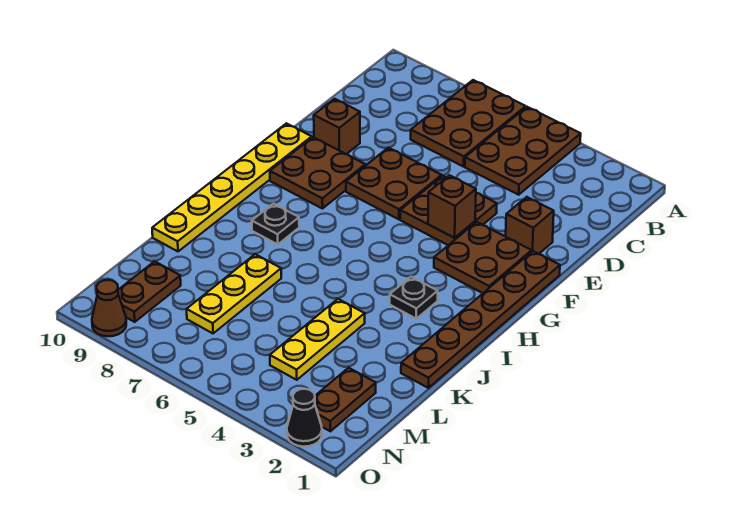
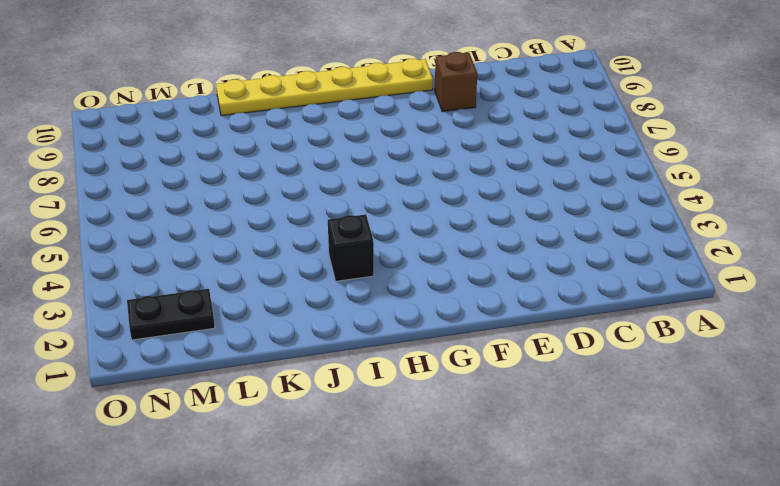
black brick I3 level 1 -> black plate I3 level 1
black plate M2:N2 level 1 -> brown plate M2:N2 level 1
none -> brown plate A4:C5 level 1
none -> brown plate A6:C7 level 1
none -> brown brick E2 level 1

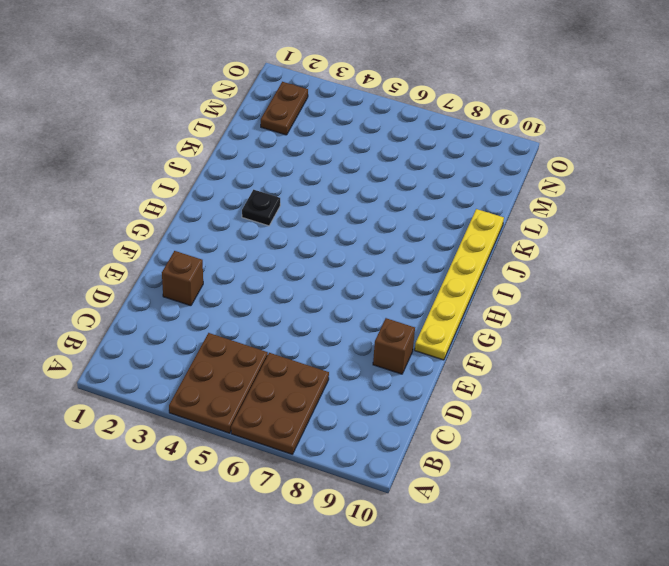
none -> brown plate E4:F5 level 1
none -> brown plate E6:F7 level 1
none -> brown plate F1:K1 level 1

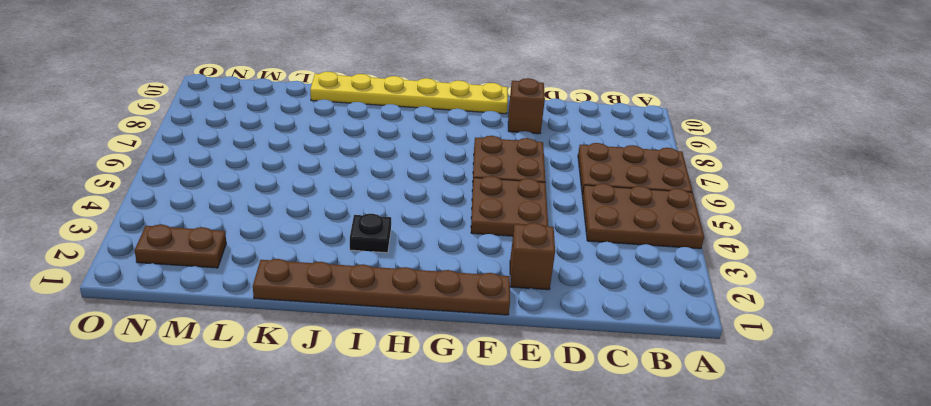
none -> brown plate F2:G3 level 1
none -> brown plate F8:G9 level 1
none -> black plate I8 level 1

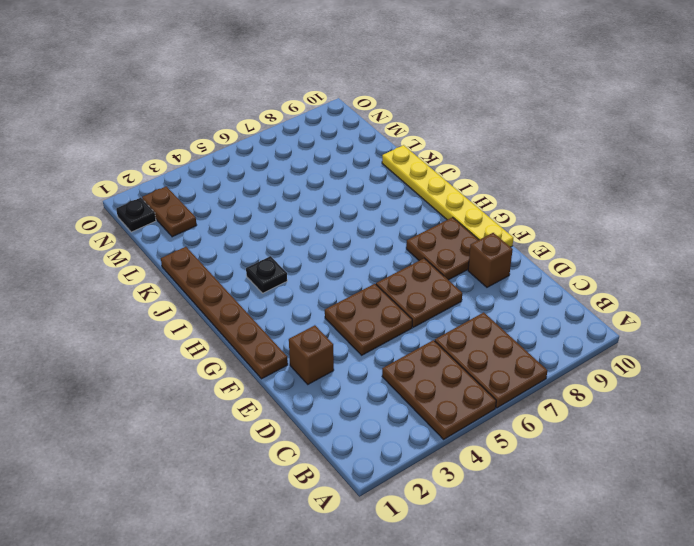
black plate N1 level 1 -> black plate I8 level 1
none -> brown plate F2:G3 level 1
none -> yellow plate K4:M4 level 1
none -> yellow plate K7:M7 level 1

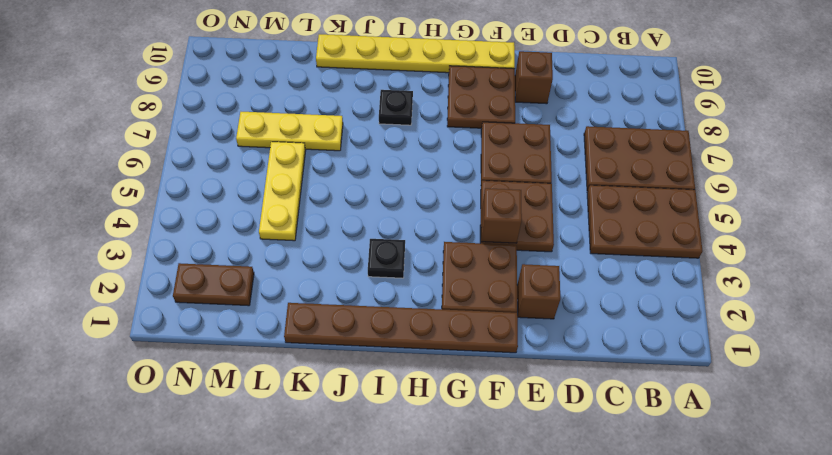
yellow plate L4:L6 level 1 -> yellow plate K4:M4 level 1
none -> brown plate M9:N9 level 1
none -> black cone O2 level 1
none -> brown cone O9 level 1

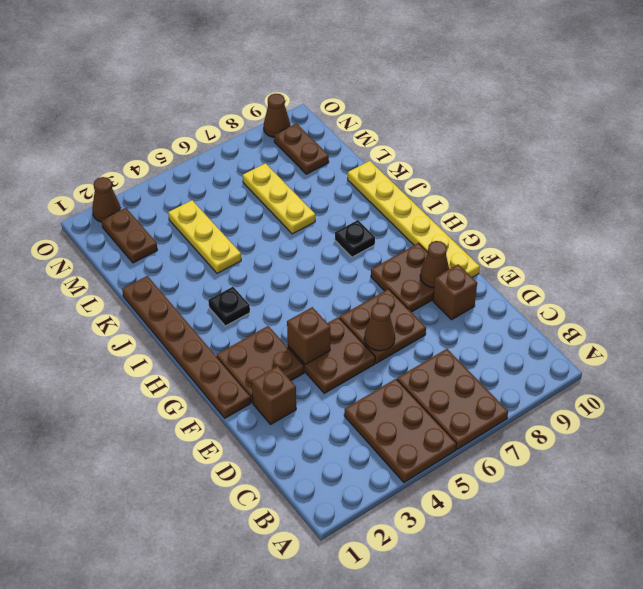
brown cone E6 level 2 -> none
brown cone F9 level 2 -> none
brown cone O2 level 1 -> black cone O2 level 1

